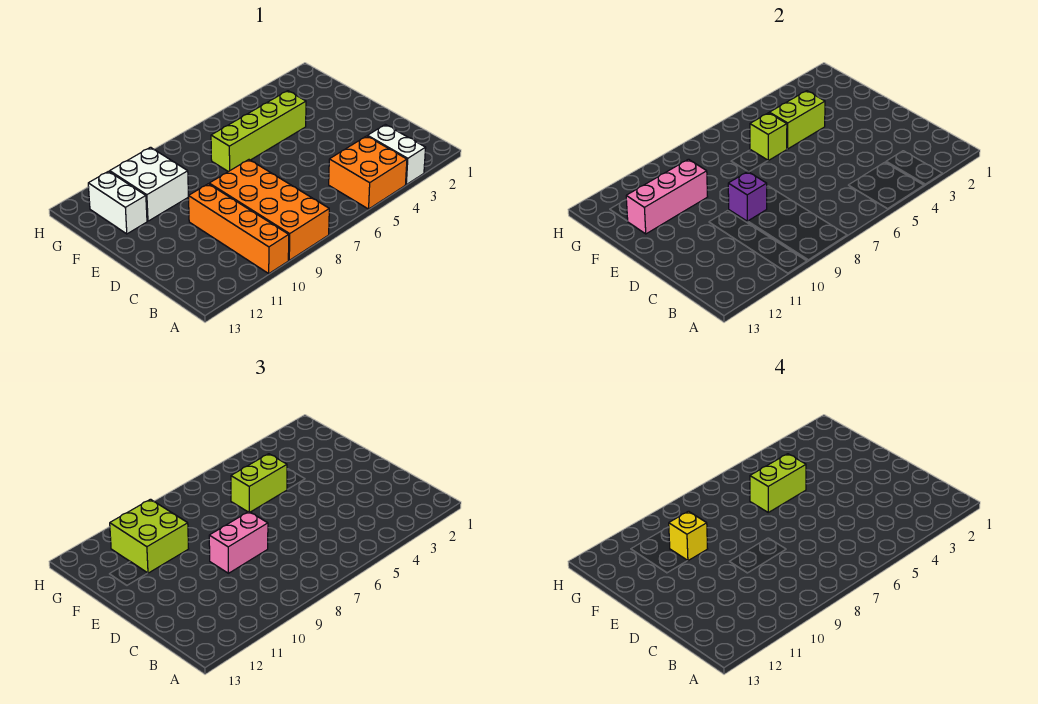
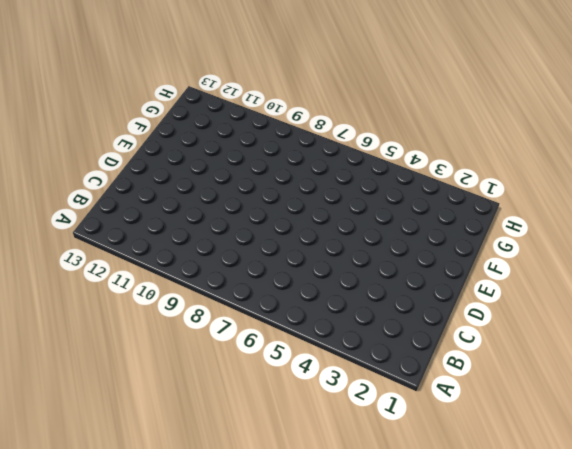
none -> white brick A3:B3 level 1
none -> orange brick A4:B5 level 1
none -> orange brick A8:D9 level 1

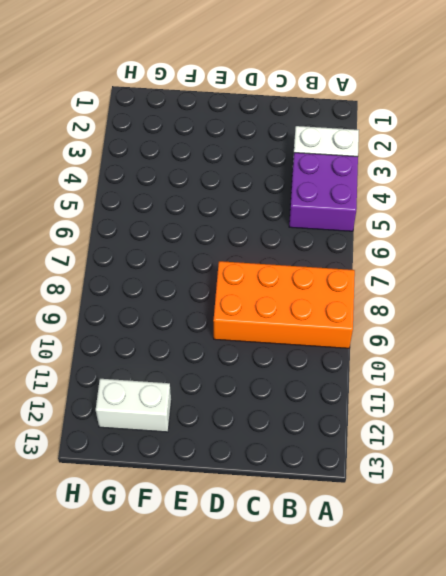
purple brick A4:B5 level 1 -> orange brick A4:B5 level 1
none -> orange brick A10:D10 level 1
none -> lime brick F4:F7 level 1
none -> white brick F10:G11 level 1

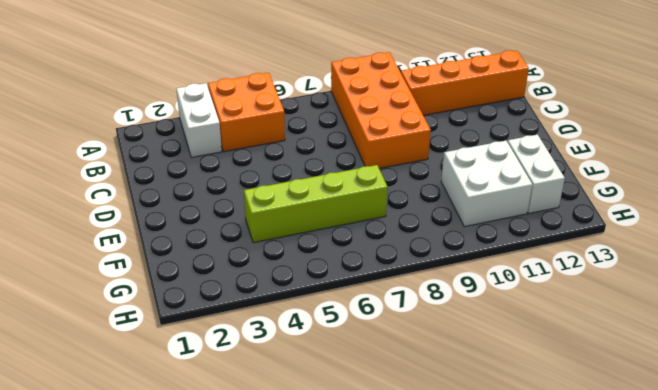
orange brick B10:B13 level 1 -> orange brick A10:D10 level 1
none -> purple brick D9 level 2
none -> lime brick F4:F5 level 2
none -> lime brick F6 level 2

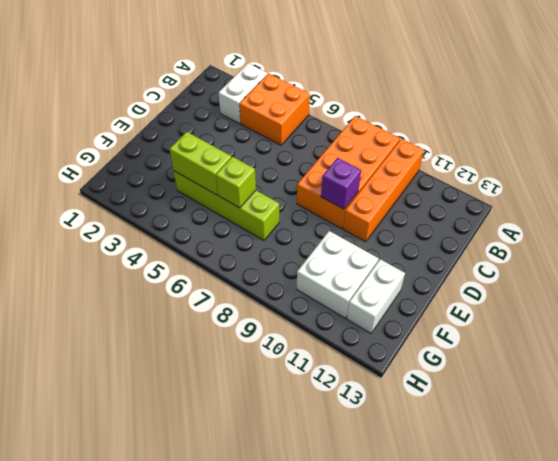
none -> pink brick F10:F12 level 2
none -> pink brick D8:D9 level 3
none -> lime brick F5:F6 level 3

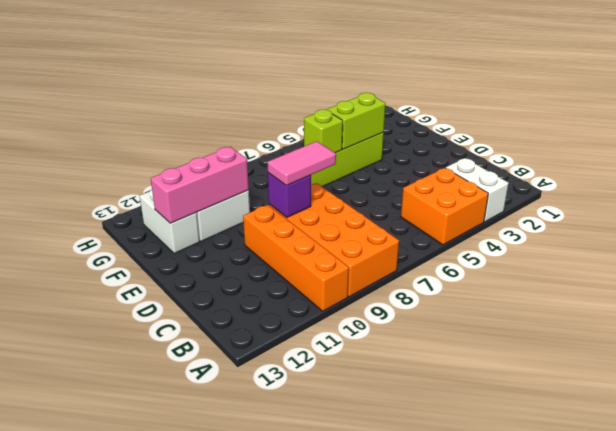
pink tile D8:D9 level 3 -> pink brick D8:D9 level 3
none -> lime brick F5:F6 level 3
none -> lime brick F10:G11 level 3
none -> lime brick F5:F6 level 4

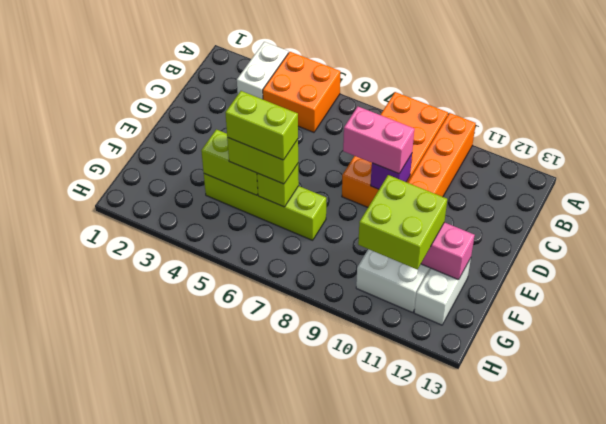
none -> yellow brick F10 level 4

